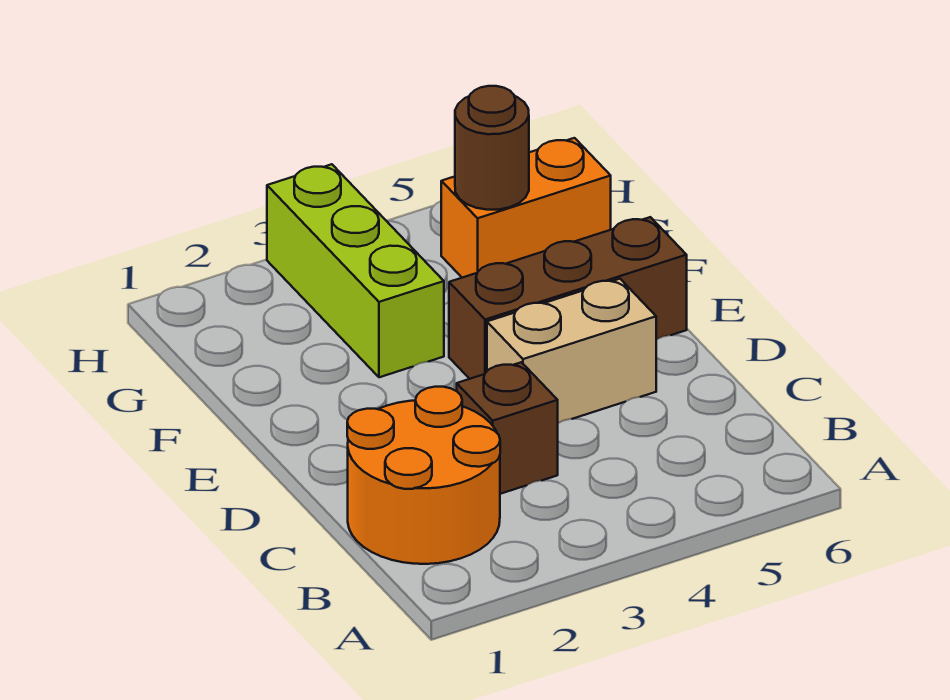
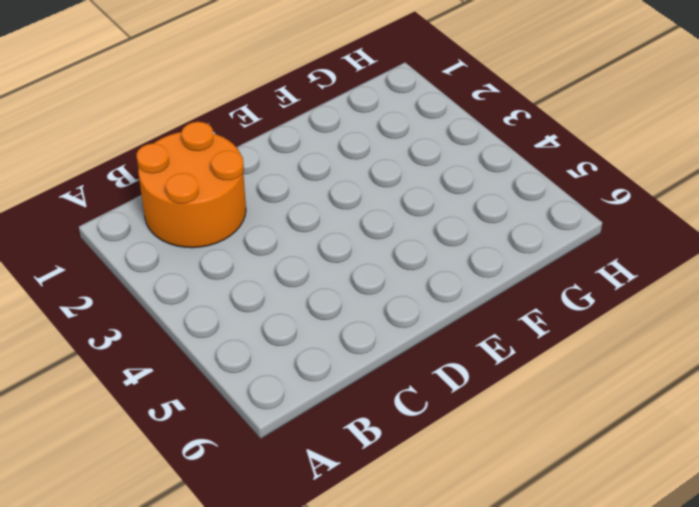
none -> brown brick C3 level 1
none -> tan brick D4:D5 level 1

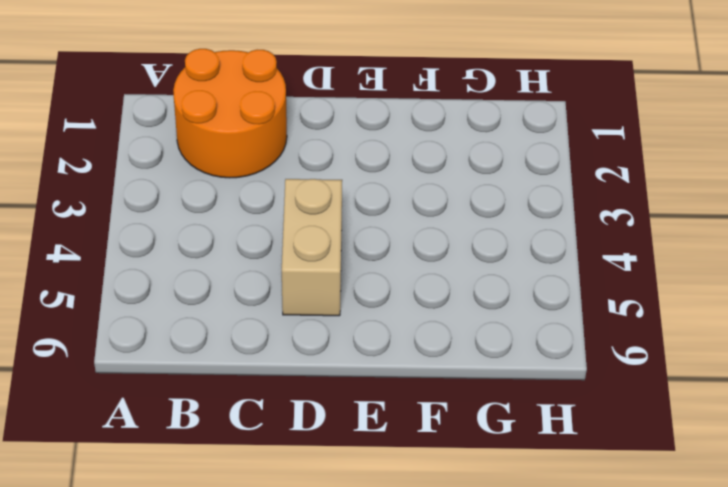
none -> brown brick C3 level 1
none -> brown brick E4:E6 level 1

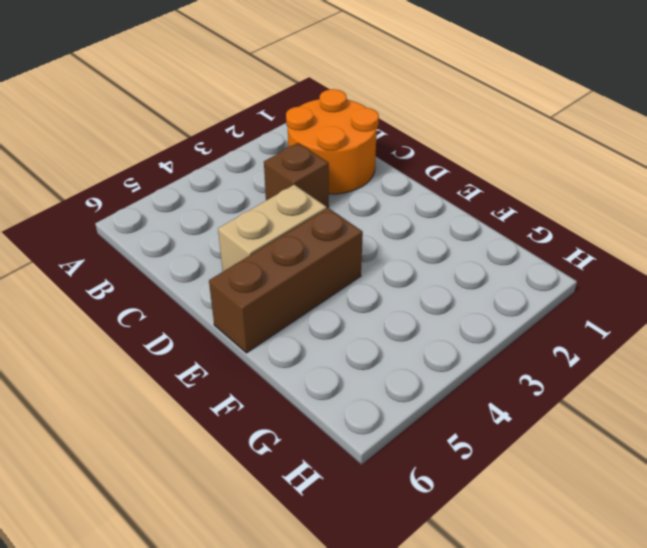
none -> lime brick F3:H3 level 1
none -> orange brick G5:G6 level 1

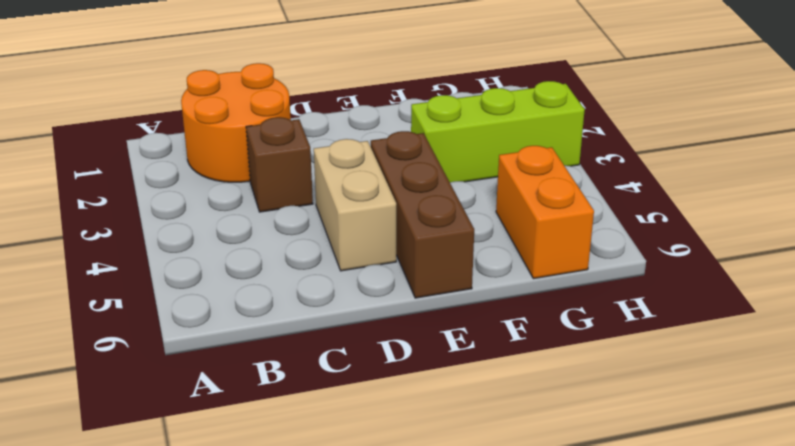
none -> brown round brick G5 level 2

